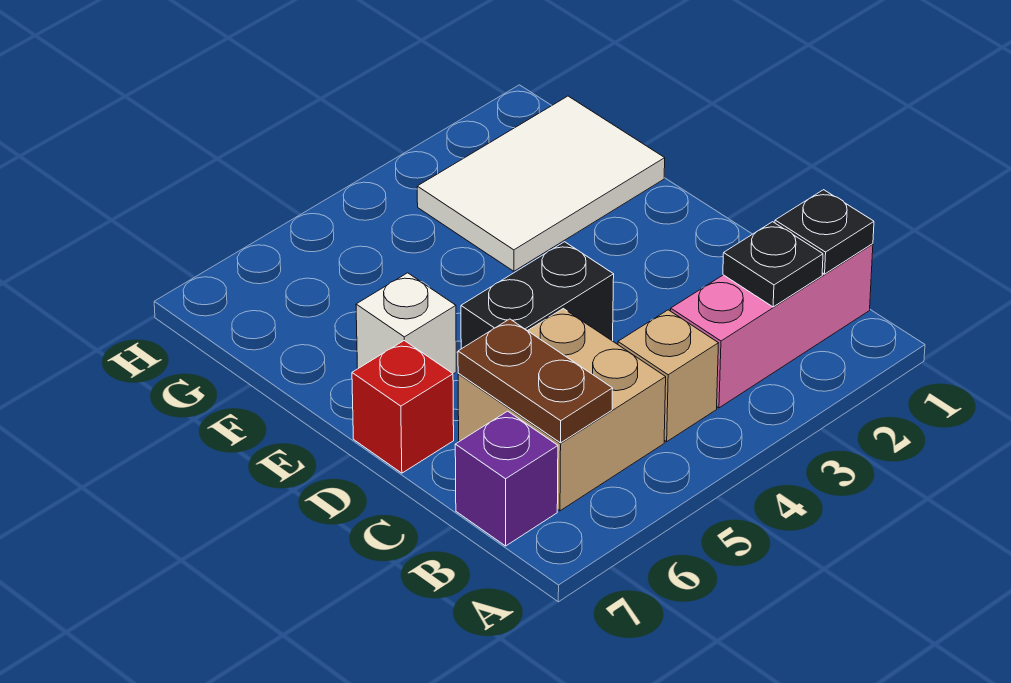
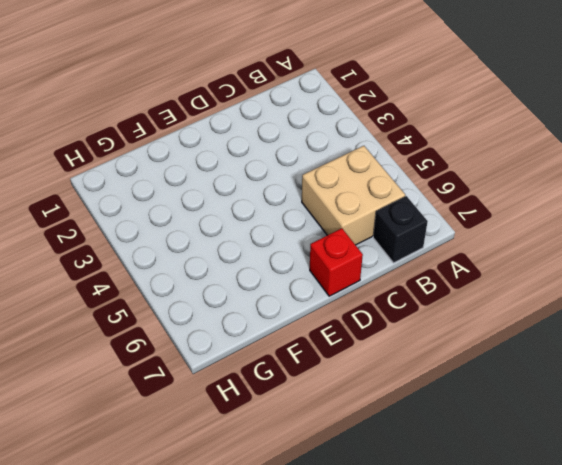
black brick B7 level 1 -> purple brick B7 level 1
none -> pink brick B1:B3 level 1
none -> tan brick B4 level 1

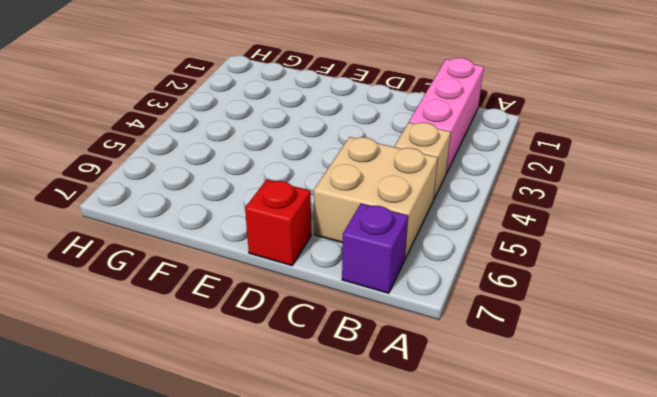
none -> black brick D4:D5 level 1
none -> white brick E6 level 1

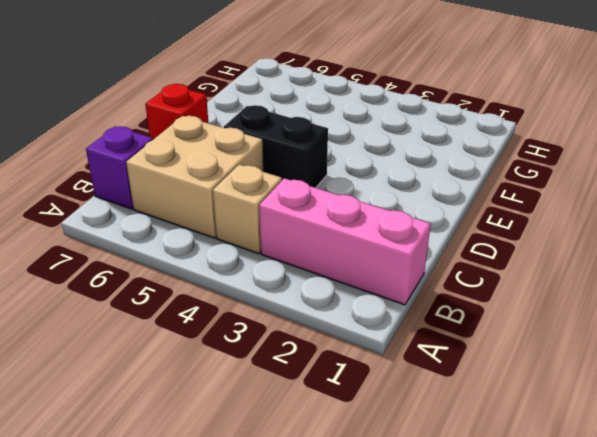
none -> white brick E6 level 1
none -> white tile F1:G3 level 1

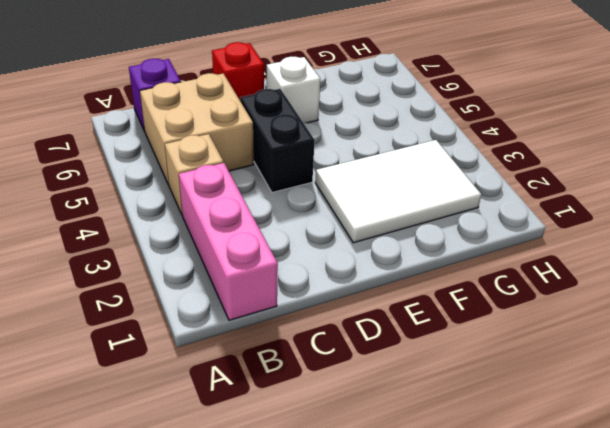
white tile E2:G3 level 1 -> white tile F1:G3 level 1
none -> black plate B1 level 2
none -> black plate B2 level 2

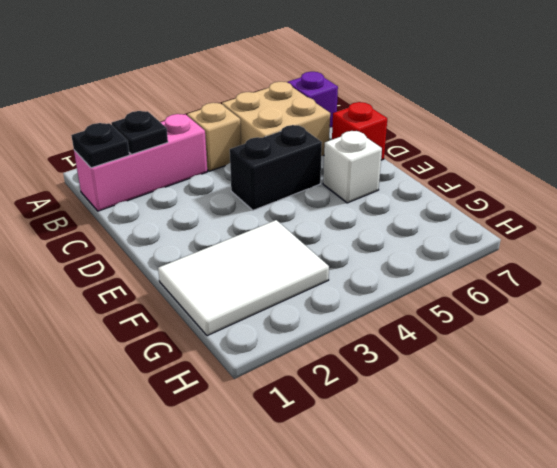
none -> brown plate B6:C6 level 2

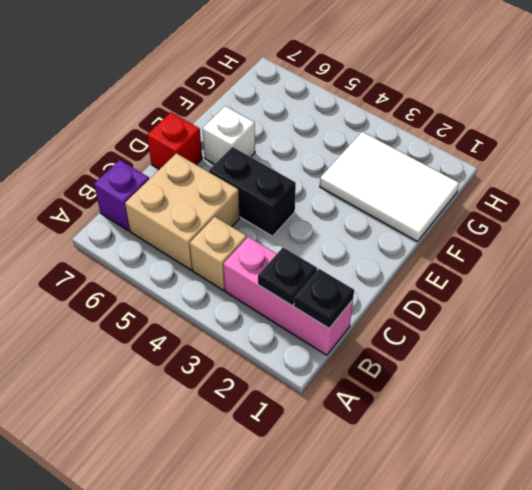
none -> brown plate B6:C6 level 2

